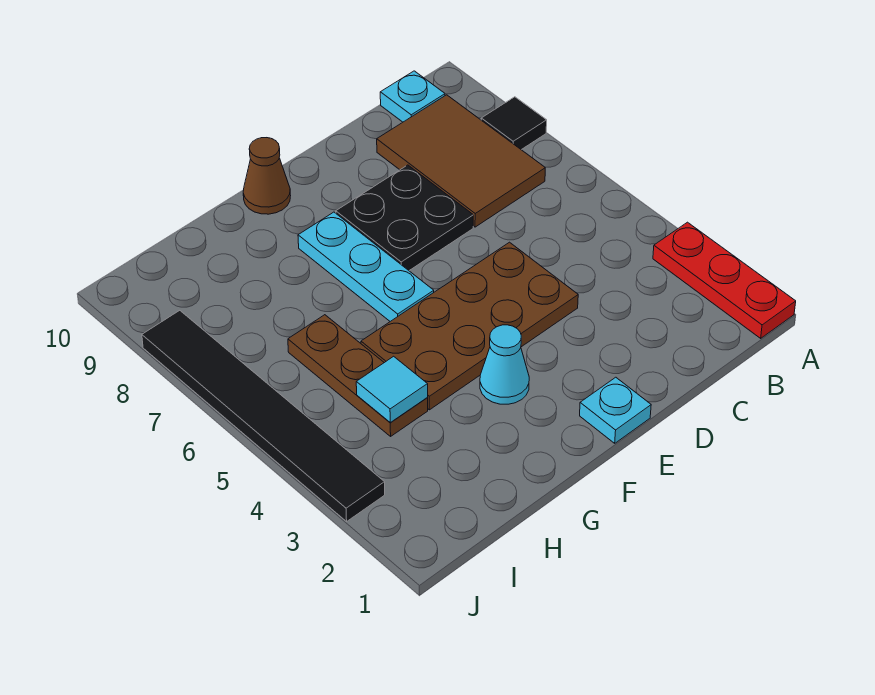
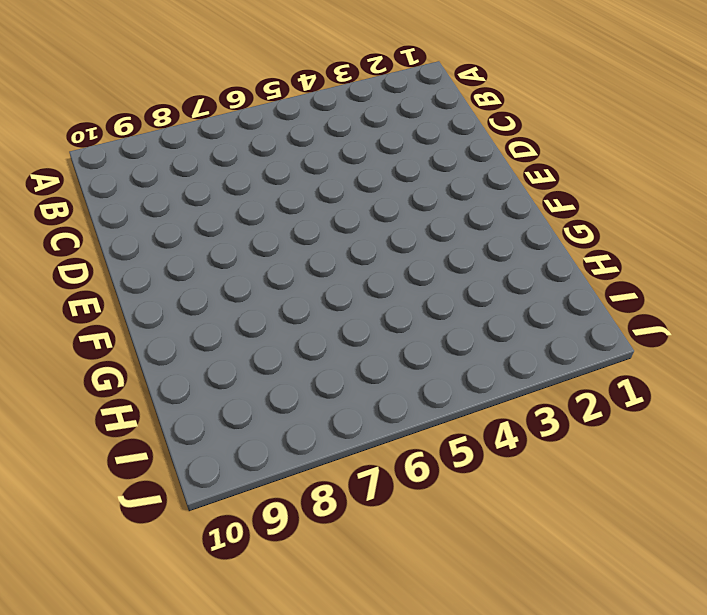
none -> red plate A1:A3 level 1
none -> black tile A8 level 1
none -> brown tile B7:C9 level 1

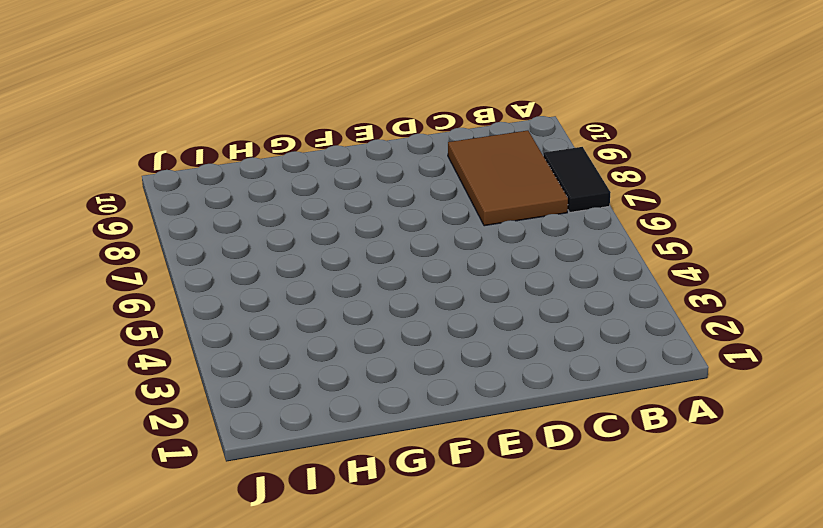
black tile A7:A8 level 1 -> black tile A8 level 1
none -> red plate A1:A3 level 1
none -> cyan plate B10 level 1
none -> brown plate D4:G5 level 1

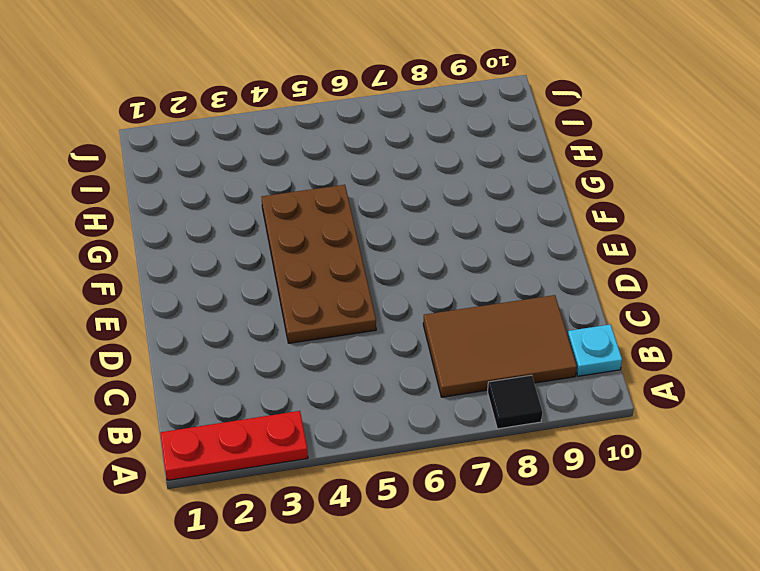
none -> black plate D7:E8 level 1
none -> cyan plate E1 level 1
none -> cyan cone F3 level 1

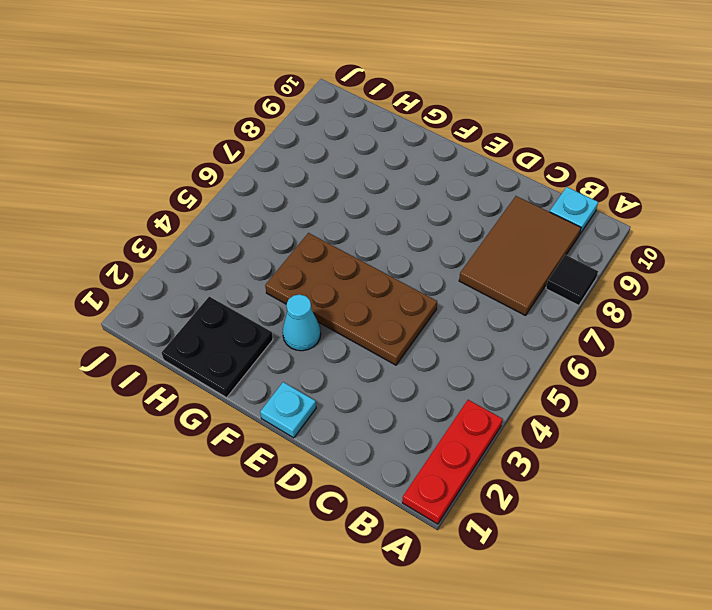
black plate G1:H2 level 1 -> black plate D7:E8 level 1
none -> cyan plate F6:F8 level 1
none -> brown cone F10 level 1
none -> brown plate H4:H6 level 1

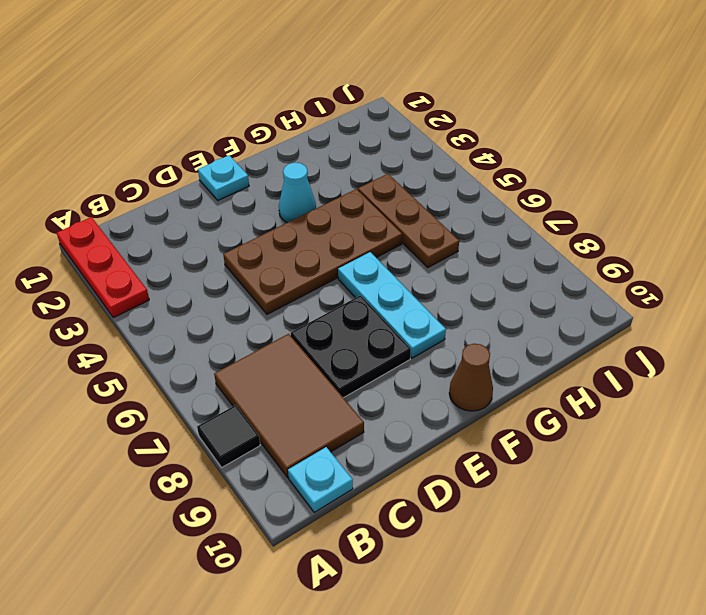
none -> black tile J3:J8 level 1
none -> cyan tile H4 level 2

